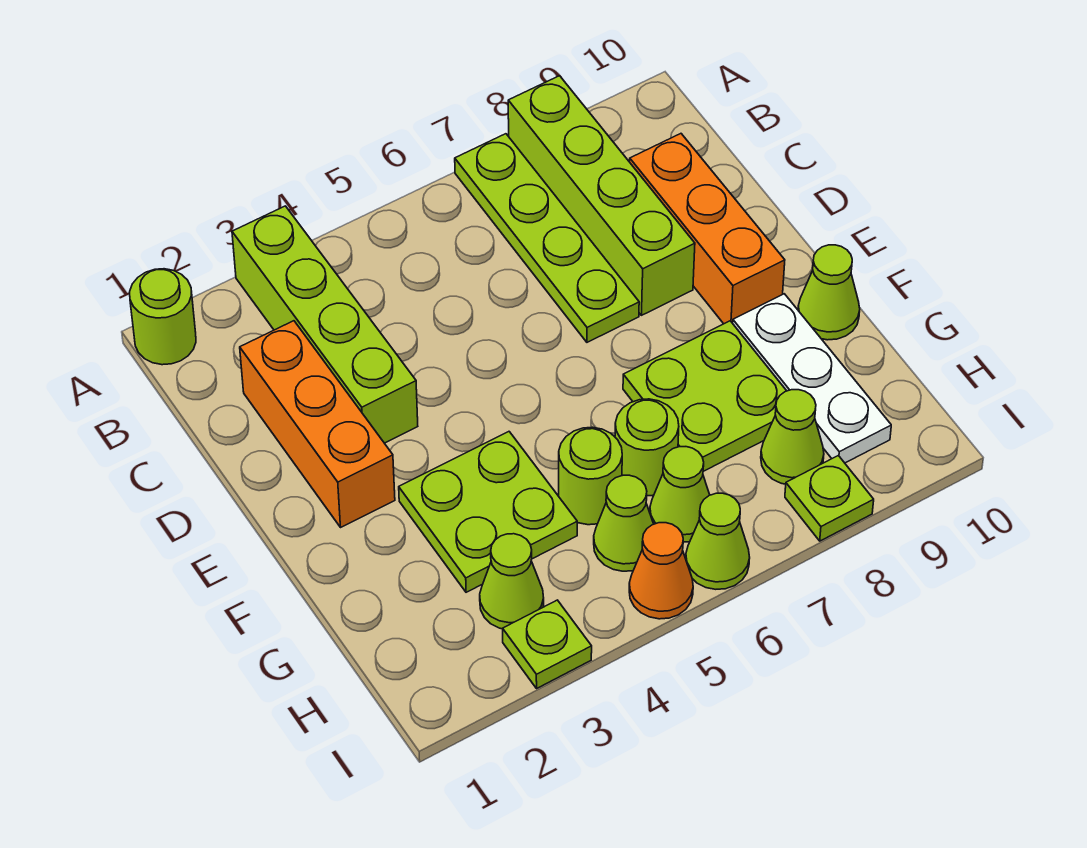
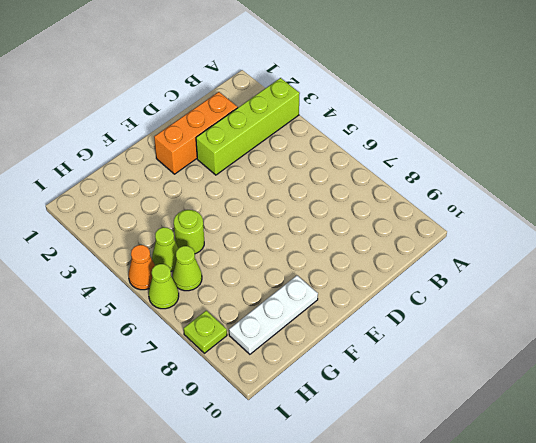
none -> lime round brick A1 level 1
none -> lime plate A7:D7 level 1
none -> lime brick A8:D8 level 1

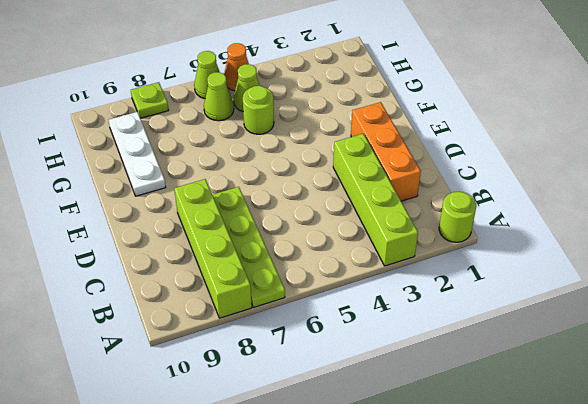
none -> orange brick C9:E9 level 1
none -> lime plate F3:G4 level 1
none -> lime plate F7:G8 level 1

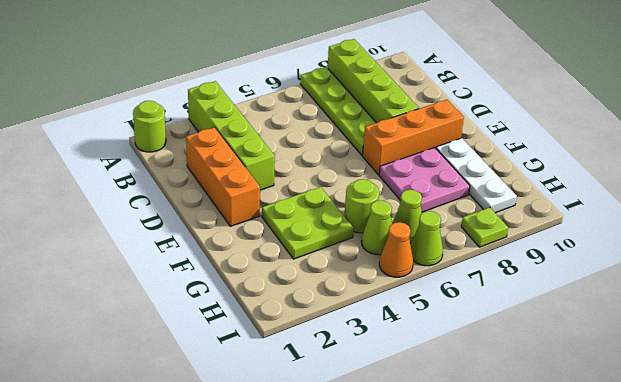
orange brick E7:E9 level 1 -> orange brick C9:E9 level 1
pink plate F7:G8 level 1 -> lime plate F7:G8 level 1
none -> lime cone F10 level 1
none -> lime round brick G6 level 1
none -> lime cone H3 level 1

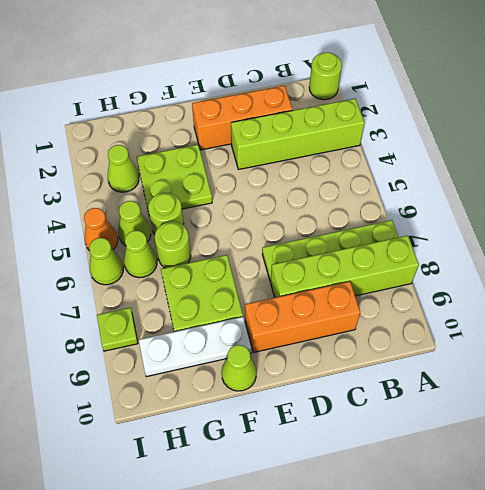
none -> lime cone H8 level 1
none -> lime plate I3 level 1

